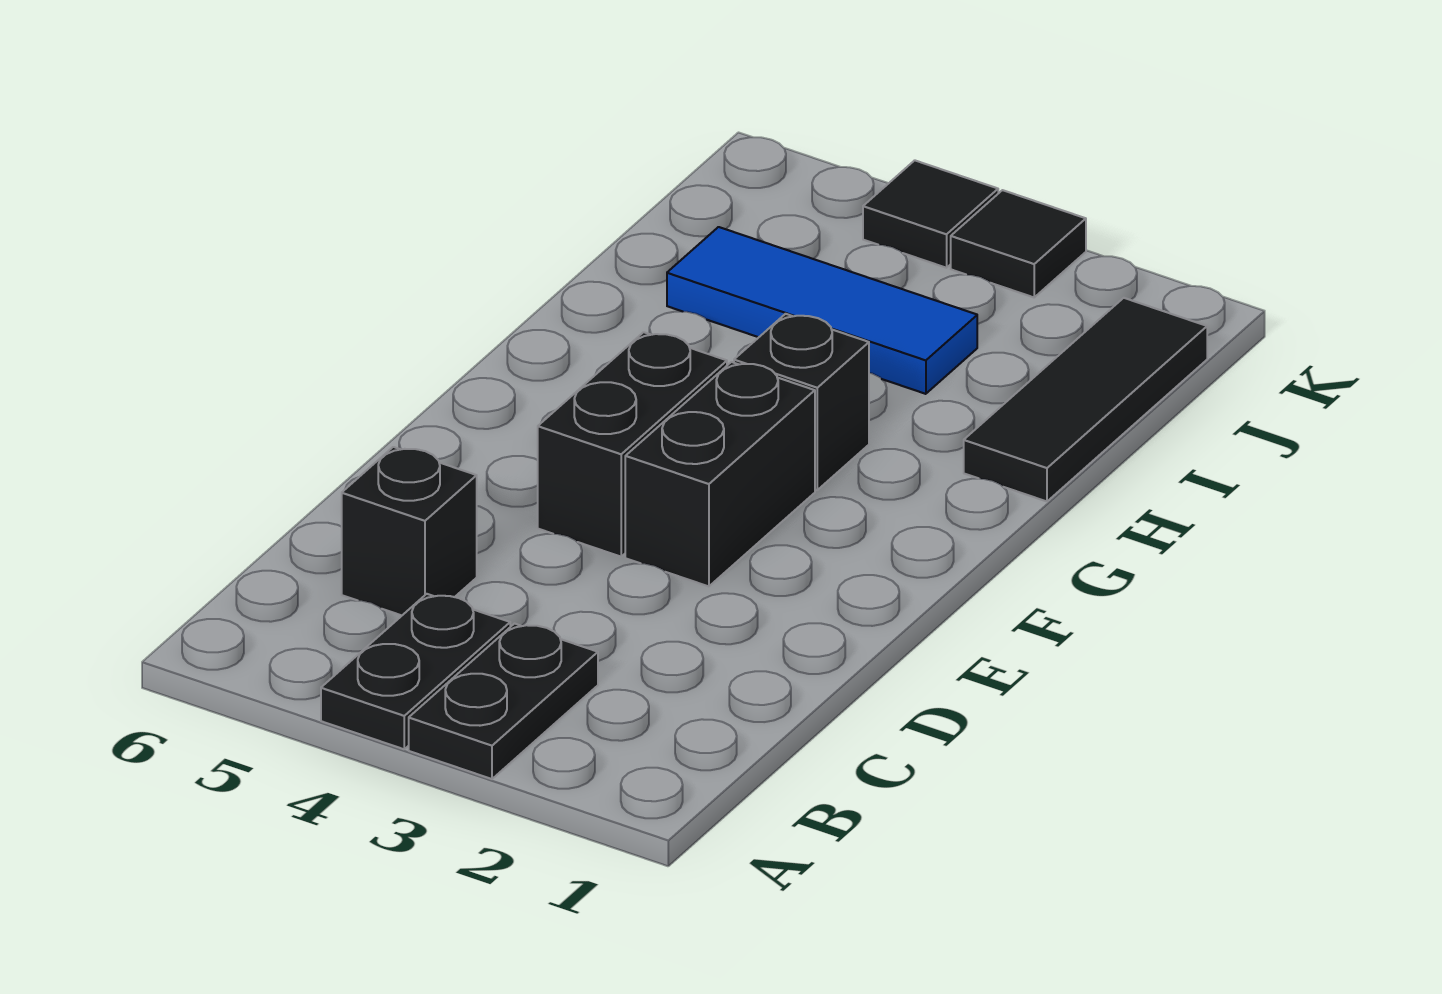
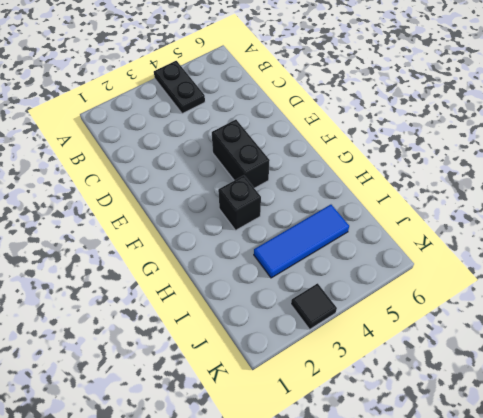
none -> black plate A3:B3 level 1
none -> black brick C5 level 1

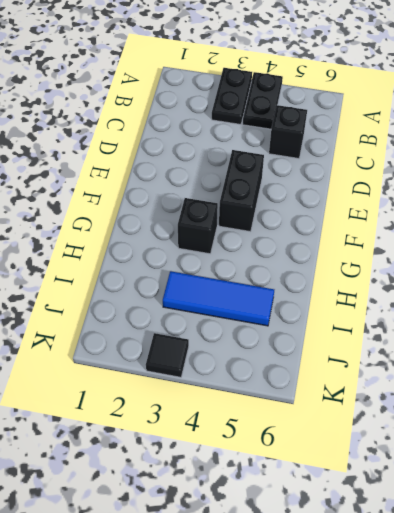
none -> black brick E3:F3 level 1
none -> black tile H1:J1 level 1

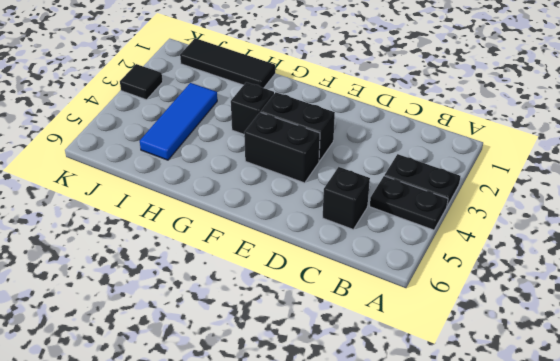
none -> black tile K4 level 1

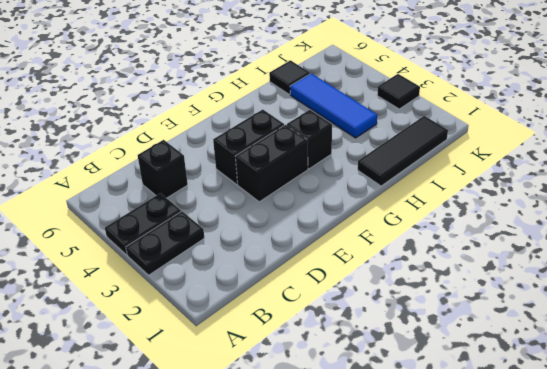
black tile I6 level 1 -> black tile K4 level 1

